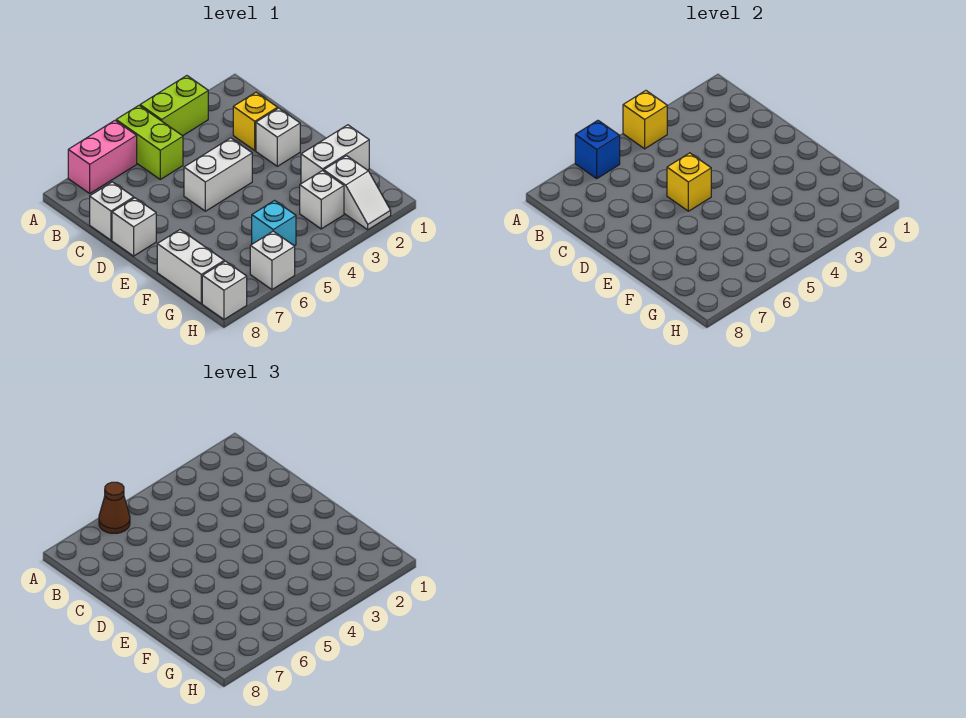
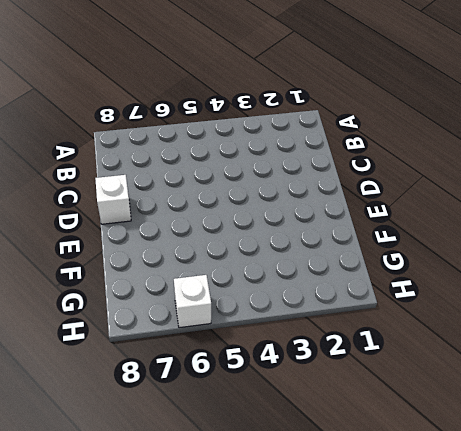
none -> lime brick A3:A4 level 1
none -> lime brick A5:B5 level 1
none -> pink brick A6:A7 level 1

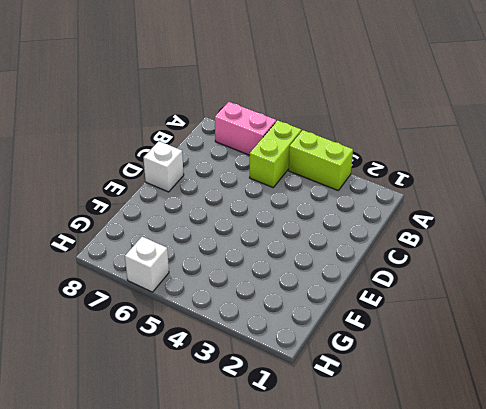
none -> yellow brick C2 level 1
none -> white brick C8 level 1
none -> white brick D2 level 1

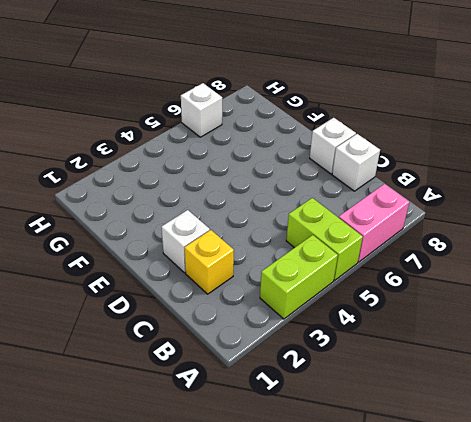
none -> white brick D4:D5 level 1
none -> white brick F1:F2 level 1
none -> white brick F8:G8 level 1

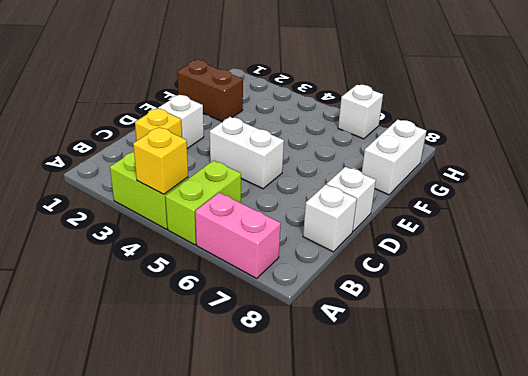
brown brick F1:F2 level 1 -> white brick F1:F2 level 1
none -> white slope G2:H2 level 1 top G
none -> white brick G3 level 1
none -> cyan brick G5 level 1

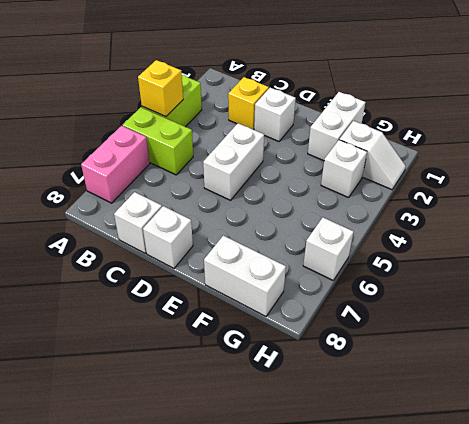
none -> cyan brick G5 level 1
none -> white brick H8 level 1
none -> blue brick A6 level 2

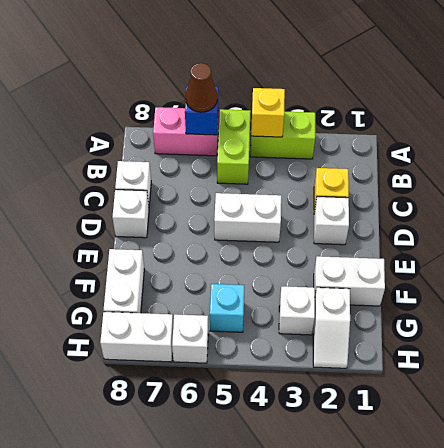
white brick H7:H8 level 1 -> white brick H8 level 1
none -> yellow brick D5 level 2

